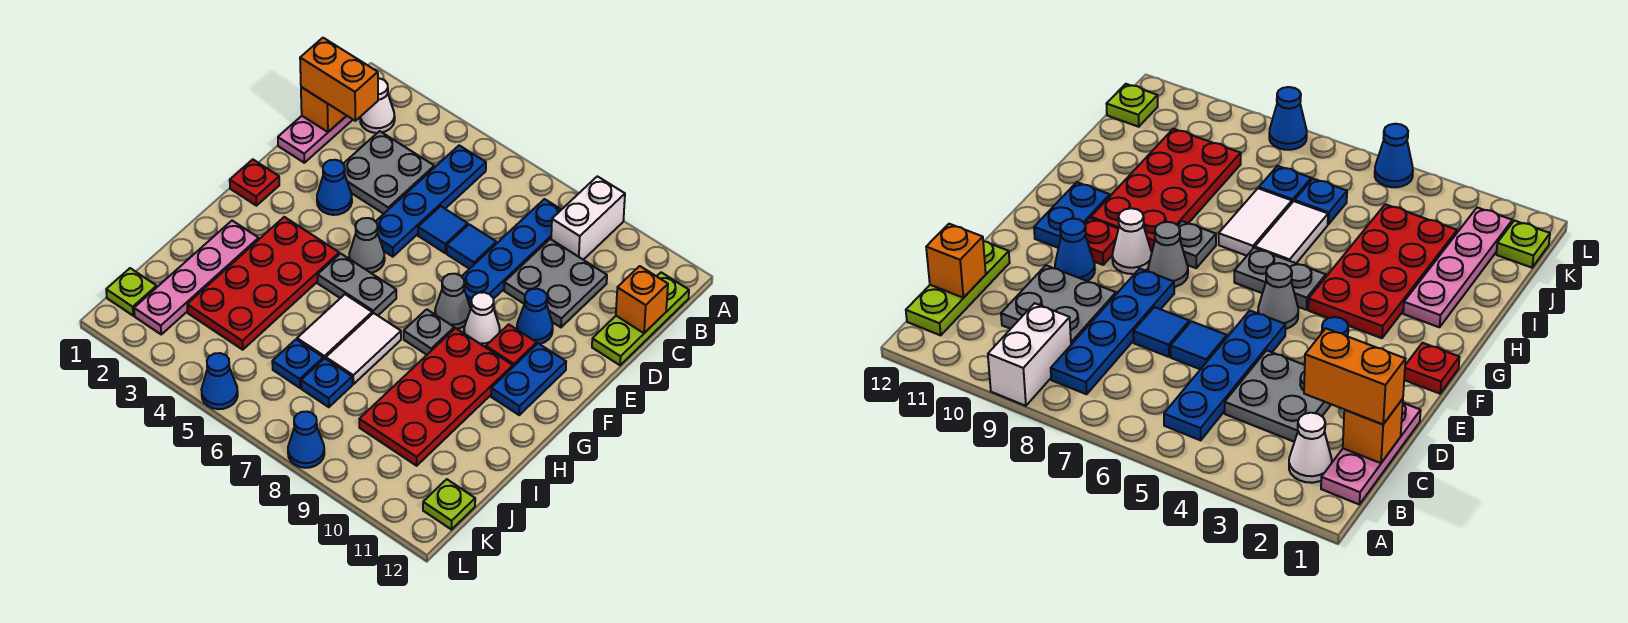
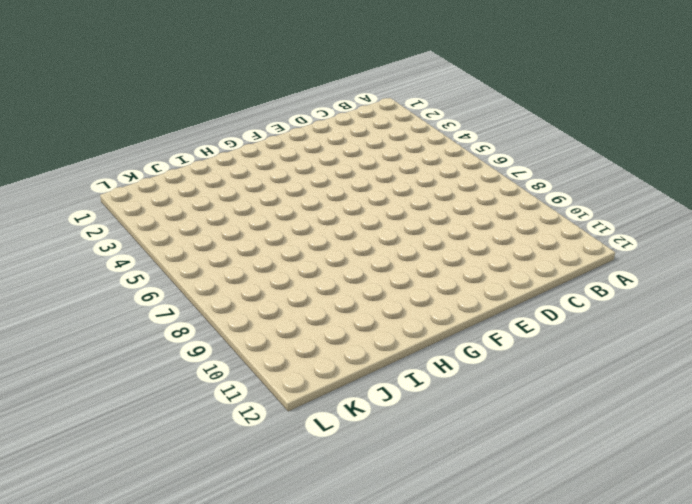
none -> white brick A9:B9 level 1
none -> pink plate B1:D1 level 1
none -> white cone B2 level 1
none -> blue plate B5:E5 level 1

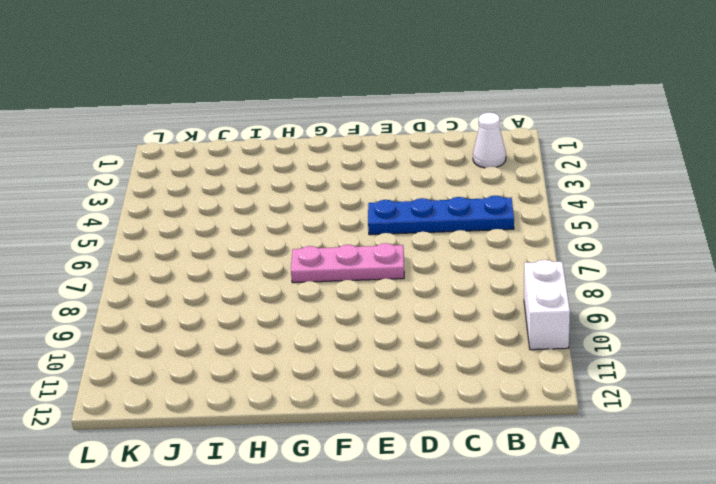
white brick A9:A10 level 1 -> white brick A9:B9 level 1
pink plate E7:G7 level 1 -> pink plate B1:D1 level 1
none -> blue plate B8:E8 level 1
none -> lime plate B12:D12 level 1
none -> grey plate C3:D4 level 1
none -> grey plate C9:D10 level 1

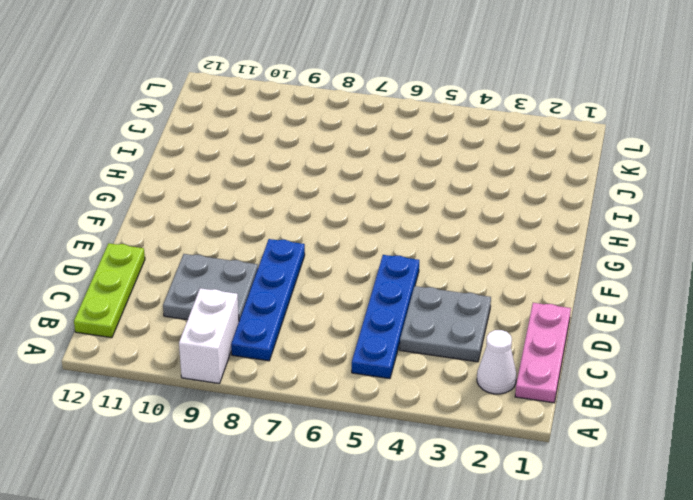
none -> blue tile D6 level 1
none -> blue tile D7 level 1
none -> blue cone E3 level 1
none -> blue cone E10 level 1

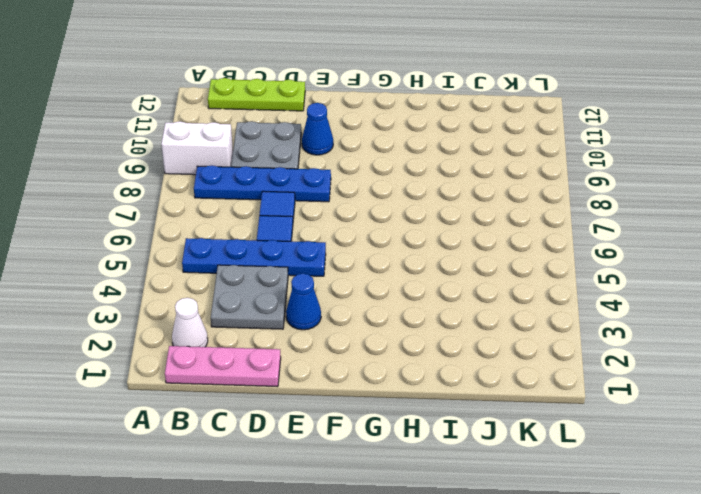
none -> red plate F1 level 1
none -> grey cone F5 level 1
none -> grey cone F8 level 1
none -> white cone F9 level 1

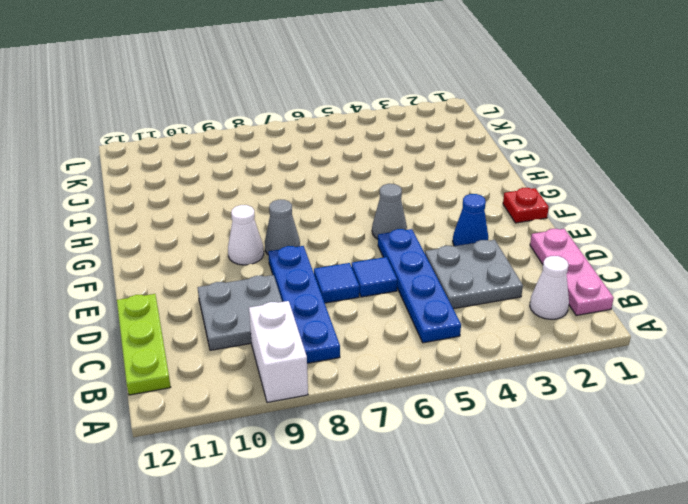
none -> blue cone E10 level 1
none -> red plate F10 level 1
none -> blue plate F11:G11 level 1
none -> red plate G3:J4 level 1

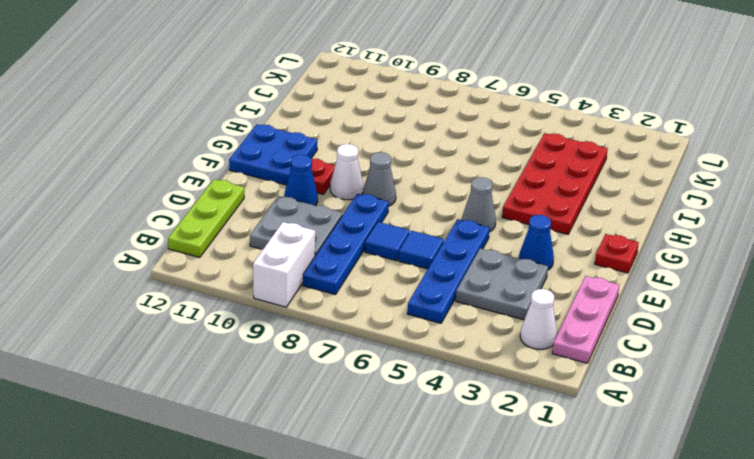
blue plate F11:G12 level 1 -> blue plate F11:G11 level 1
none -> grey plate G5:G6 level 1
none -> grey plate G8 level 1
none -> red plate G9:J10 level 1
none -> pink plate H2:K2 level 1

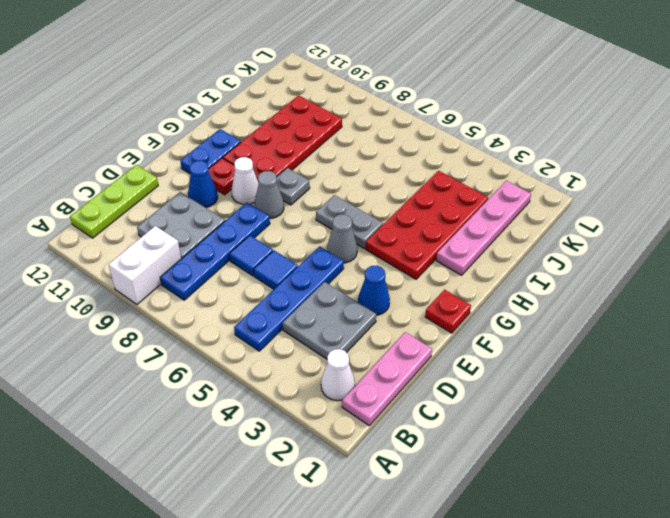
none -> white tile H6:I6 level 1
none -> white tile H7:I7 level 1
none -> blue plate J6 level 1
none -> blue plate J7 level 1

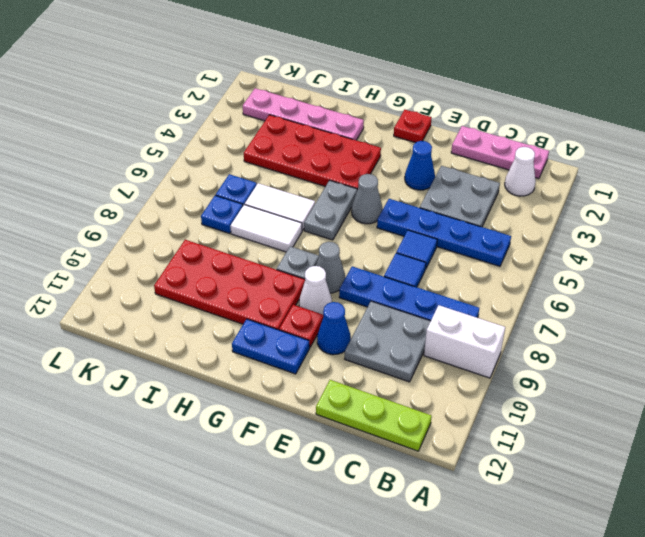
none -> lime plate K1 level 1
none -> lime plate K12 level 1
none -> blue cone L5 level 1
none -> blue cone L8 level 1

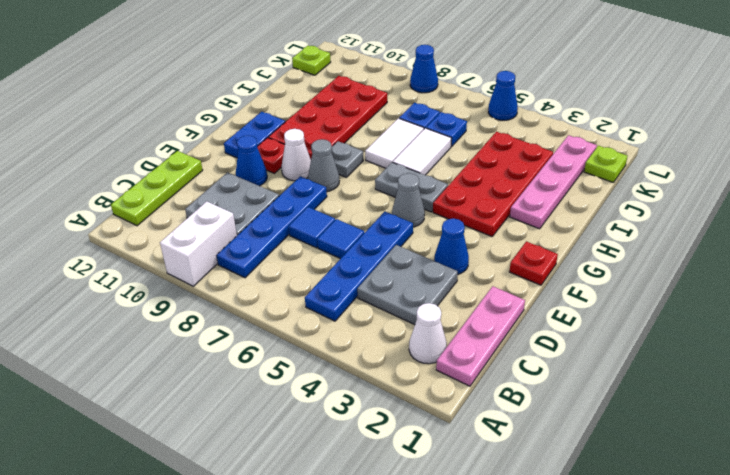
none -> orange brick C1 level 2
none -> orange brick C12 level 2
none -> orange brick C1:C2 level 3

